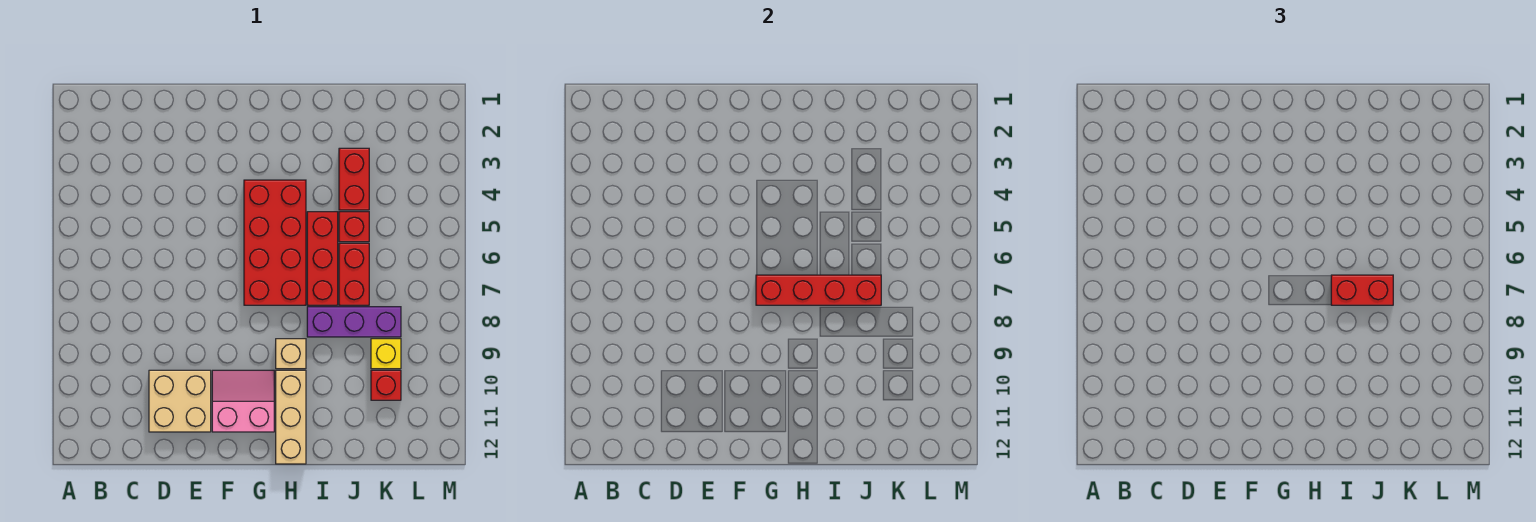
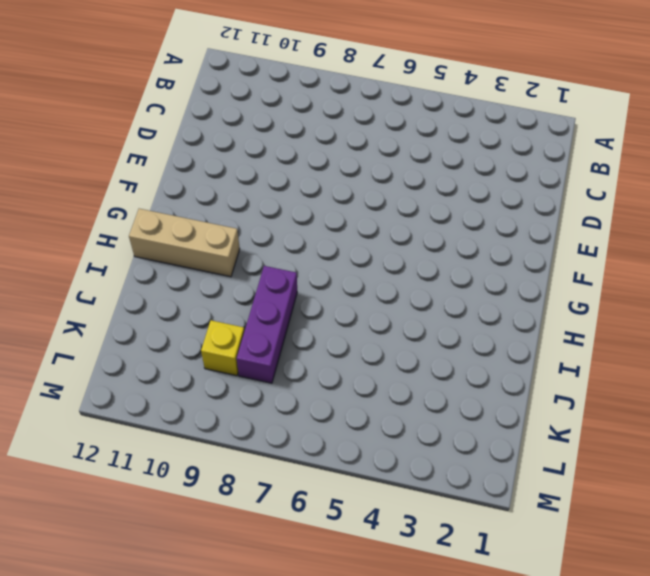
none -> tan brick D10:E11 level 1
none -> pink slope F10:G11 level 1 top 11
none -> red brick G4:H7 level 1

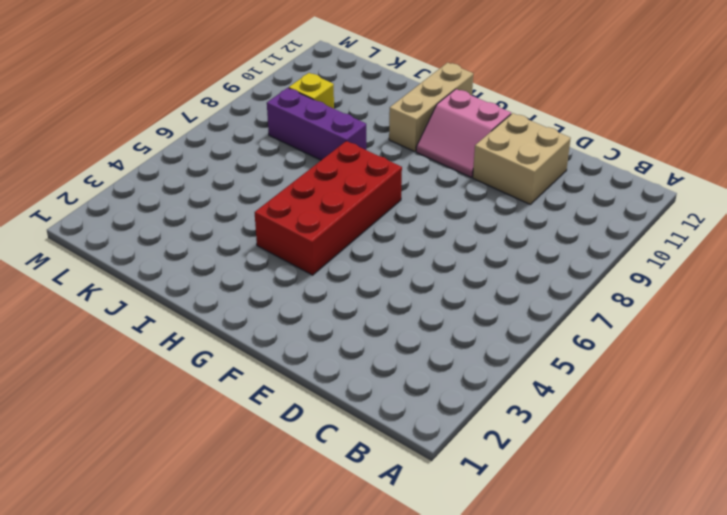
none -> tan brick H9 level 1
none -> red brick I5:I7 level 1
none -> red brick J3:J4 level 1

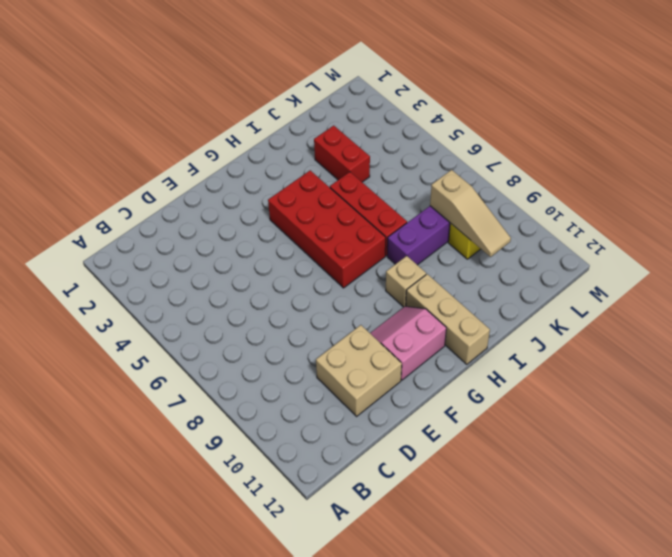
tan slope K8:K10 level 2 top 8 -> none
none -> red brick J5 level 1
none -> red brick J6:J7 level 1
none -> red brick K10 level 1

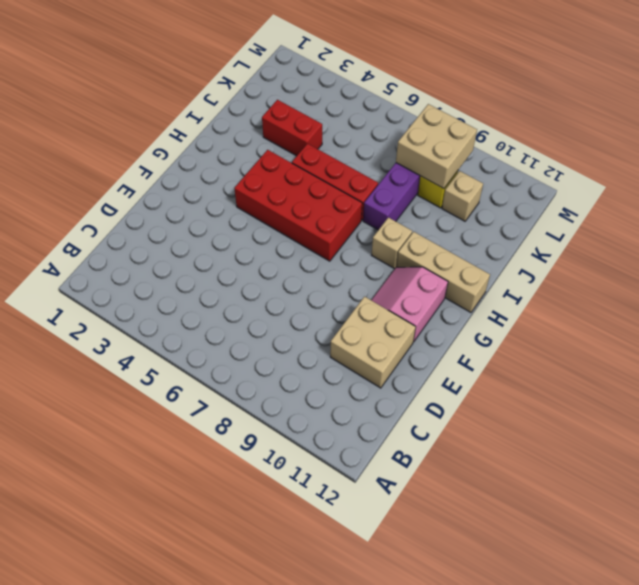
tan brick K8:L9 level 2 -> none
tan brick K10 level 1 -> red brick K10 level 1
none -> red brick J5 level 1
none -> red brick J6:J7 level 1
none -> red brick G7:J7 level 2

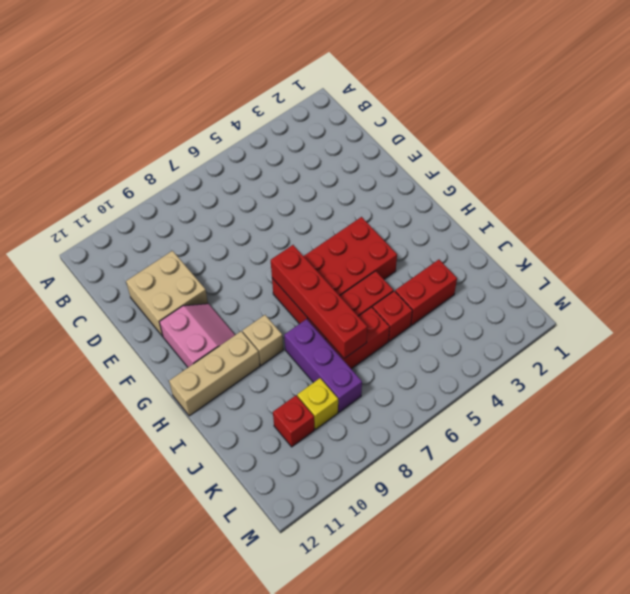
none -> red brick I7:J7 level 3

